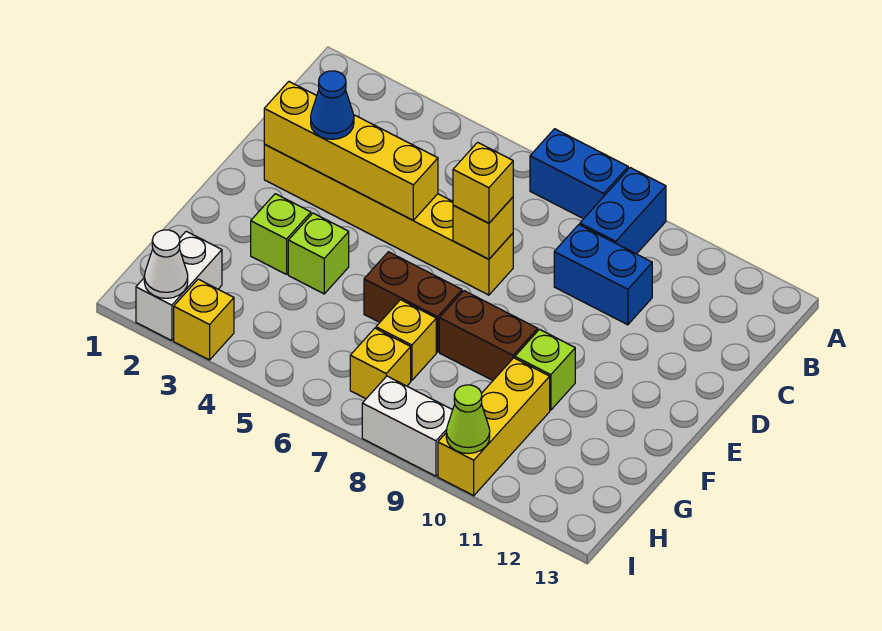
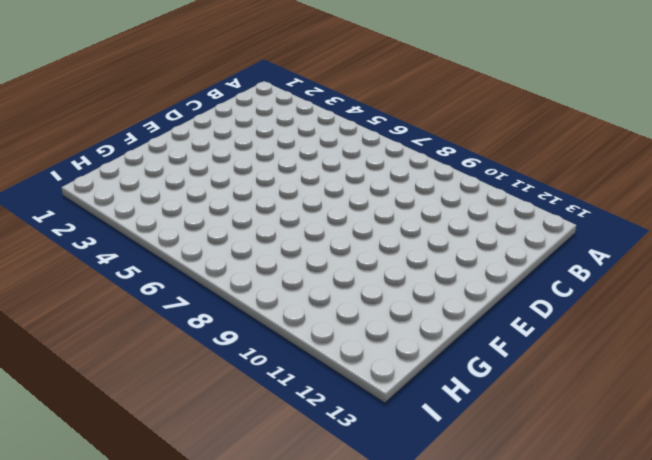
none -> blue brick A7:A8 level 1
none -> blue brick A9:B9 level 1
none -> blue brick C9:C10 level 1

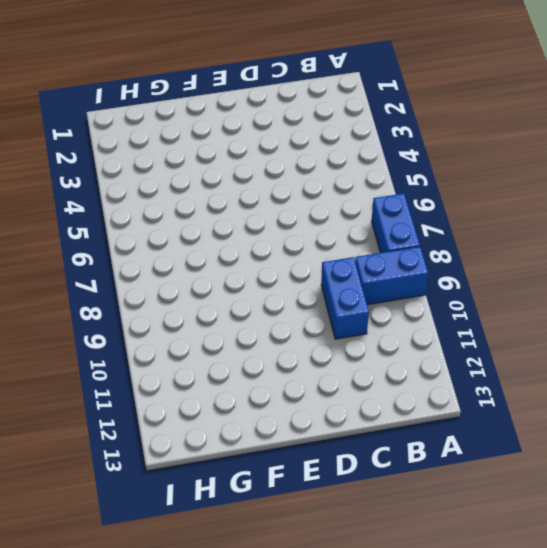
none -> yellow brick D2:D7 level 1
none -> lime brick F3 level 1
none -> lime brick F4 level 1

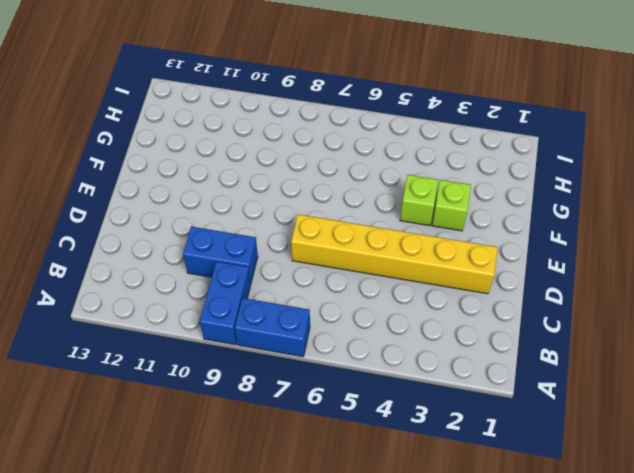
none -> brown brick F6:F7 level 1
none -> brown brick F8:F9 level 1
none -> lime brick F10 level 1

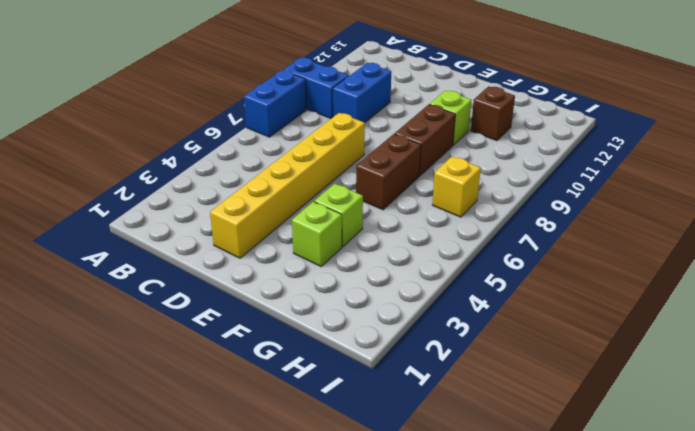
brown brick G11 level 1 -> none
none -> yellow brick G7 level 1
none -> yellow brick G10:I10 level 1
none -> white brick H2:I2 level 1

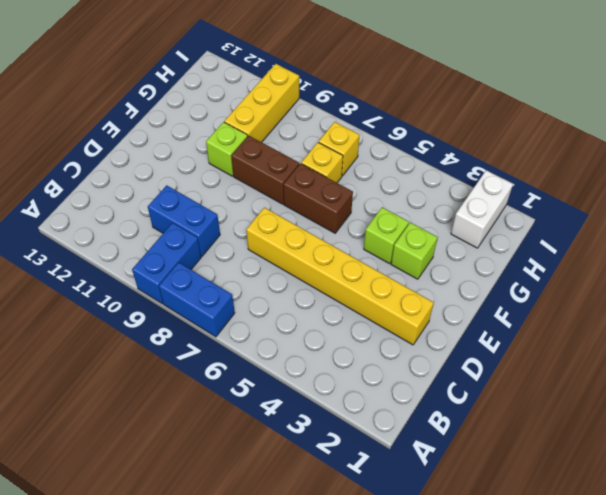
none -> yellow brick I3 level 1
none -> white brick I8:I9 level 1
none -> yellow brick D2:D5 level 2

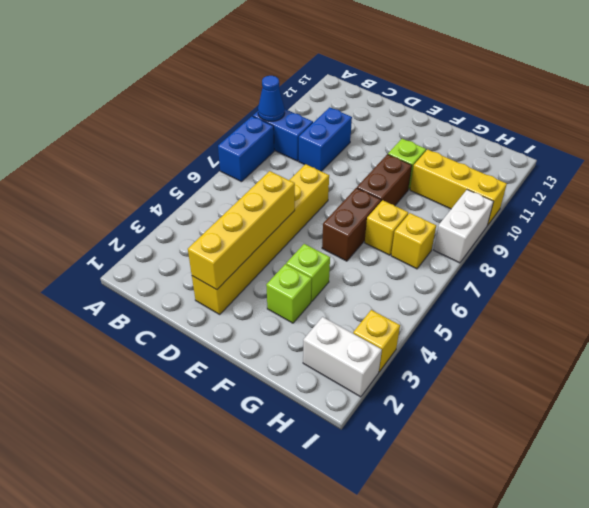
blue cone A9 level 2 -> blue cone D3 level 3
none -> yellow brick D7 level 2
none -> white cone I2 level 2
none -> lime cone I10 level 2

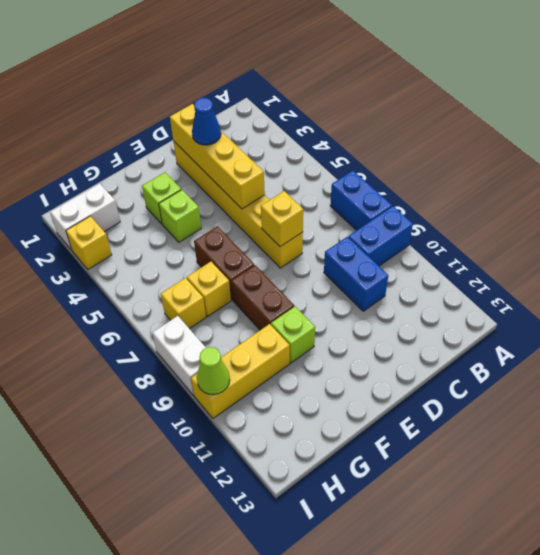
none -> white cone I2 level 2
none -> yellow brick D7 level 3

